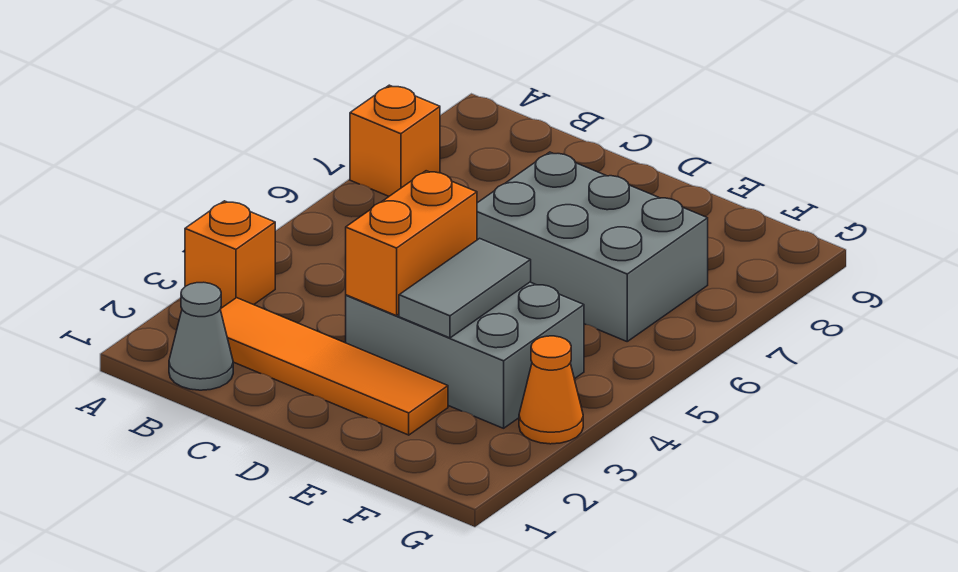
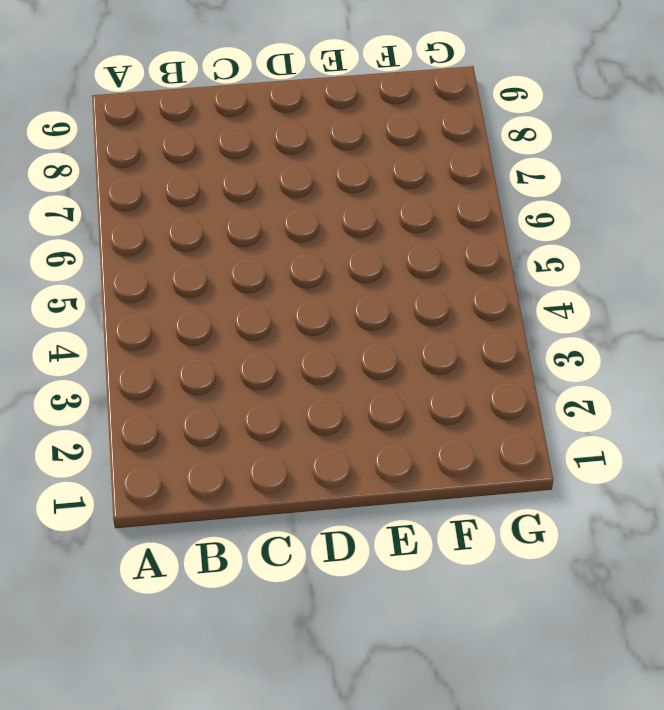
none -> orange brick A3 level 1
none -> orange brick A7 level 1

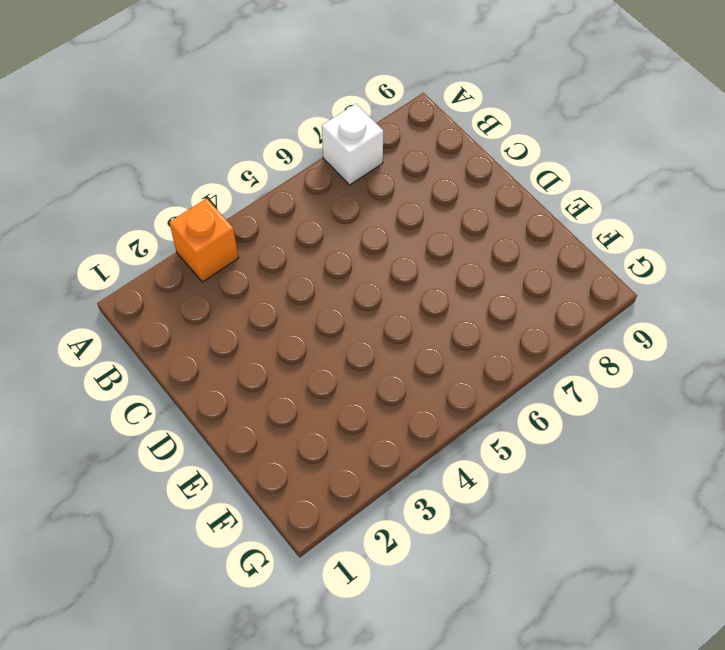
white brick A7 level 1 -> orange brick A7 level 1
none -> grey cone B1 level 1
none -> orange tile B2:E2 level 1

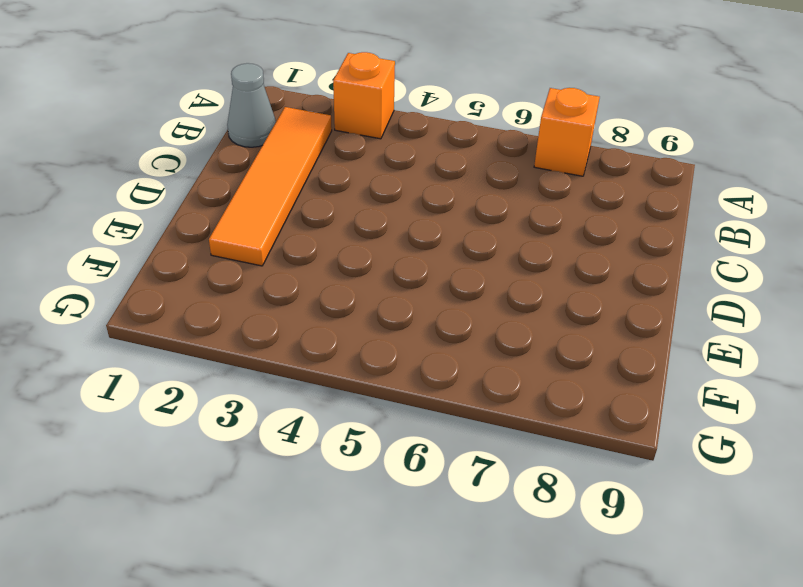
none -> grey brick D3:F4 level 1
none -> grey brick D6:F7 level 1

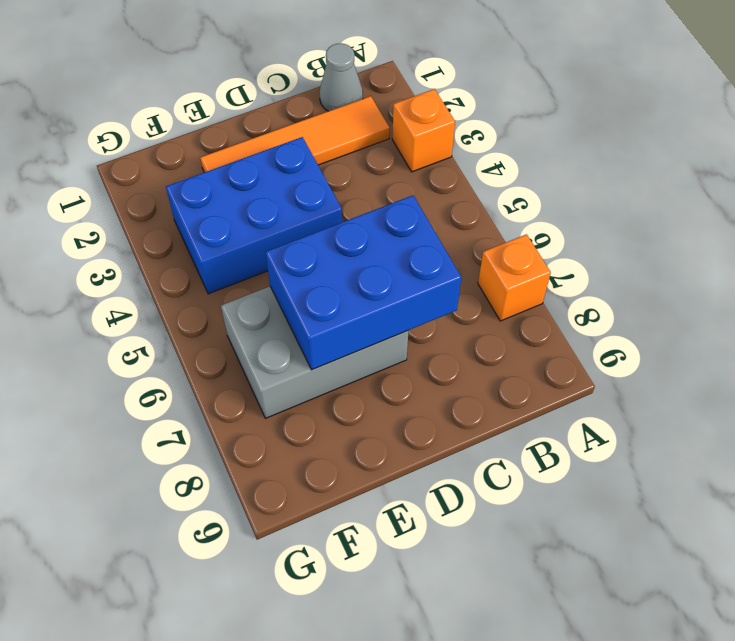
blue brick C6:E7 level 2 -> none
blue brick D3:F4 level 1 -> grey brick D3:F4 level 1
none -> orange cone G3 level 1
none -> orange brick D3:D4 level 2

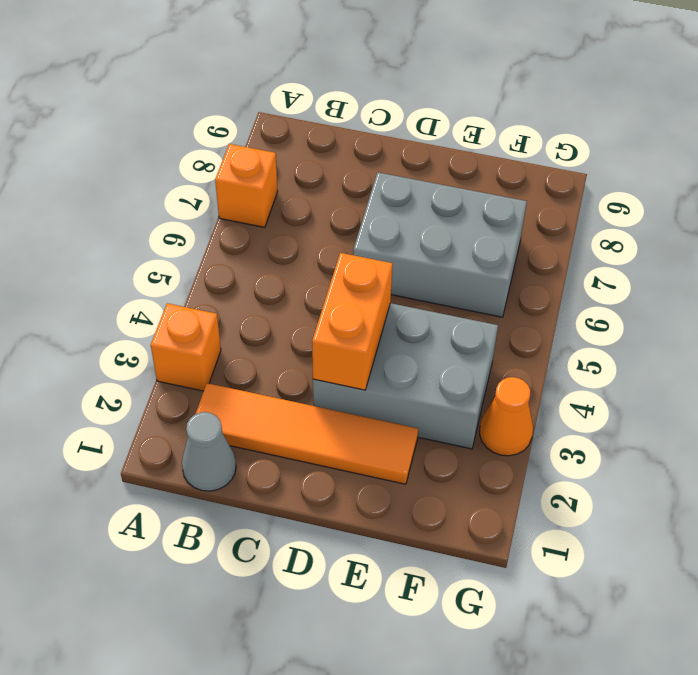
none -> grey tile E3:E4 level 2

